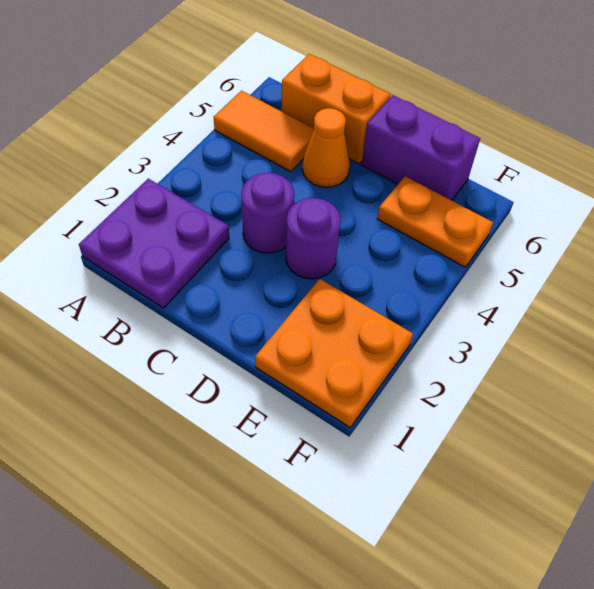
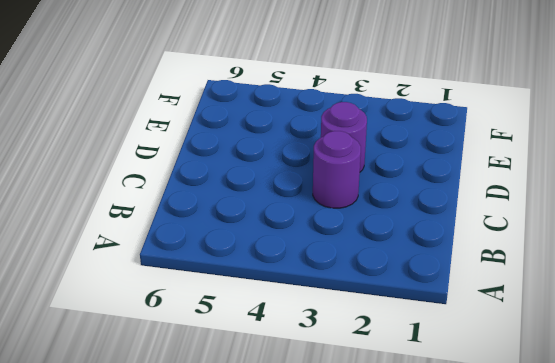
none -> purple plate A1:B2 level 1
none -> orange tile A5:B5 level 1

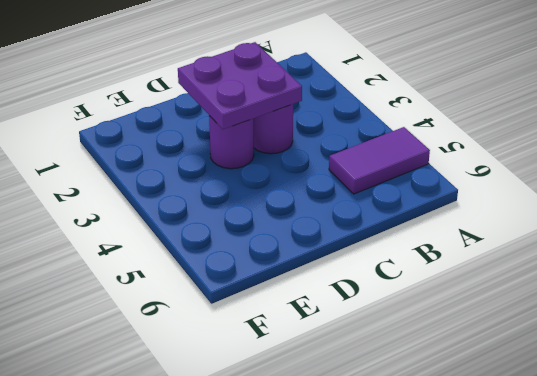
purple tile A5:B5 level 1 -> orange tile A5:B5 level 1
purple plate C2:D3 level 2 -> purple plate A1:B2 level 1
none -> orange brick B6:C6 level 1
none -> orange cone C5 level 1

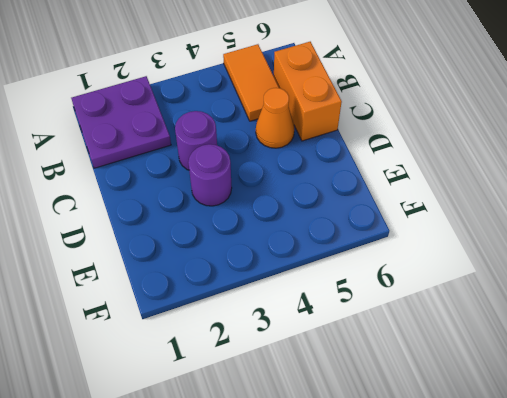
none -> purple brick D6:E6 level 1
none -> orange plate E1:F2 level 1

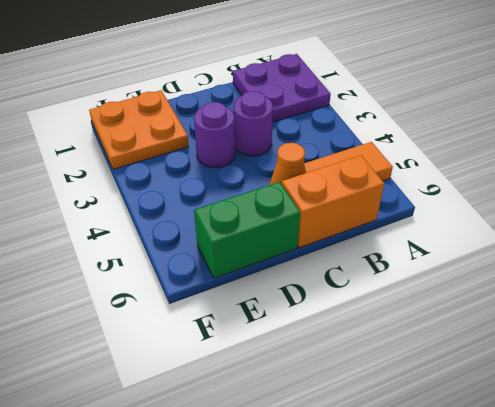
green brick D6:E6 level 1 -> purple brick D6:E6 level 1
none -> orange plate E5:F5 level 1

